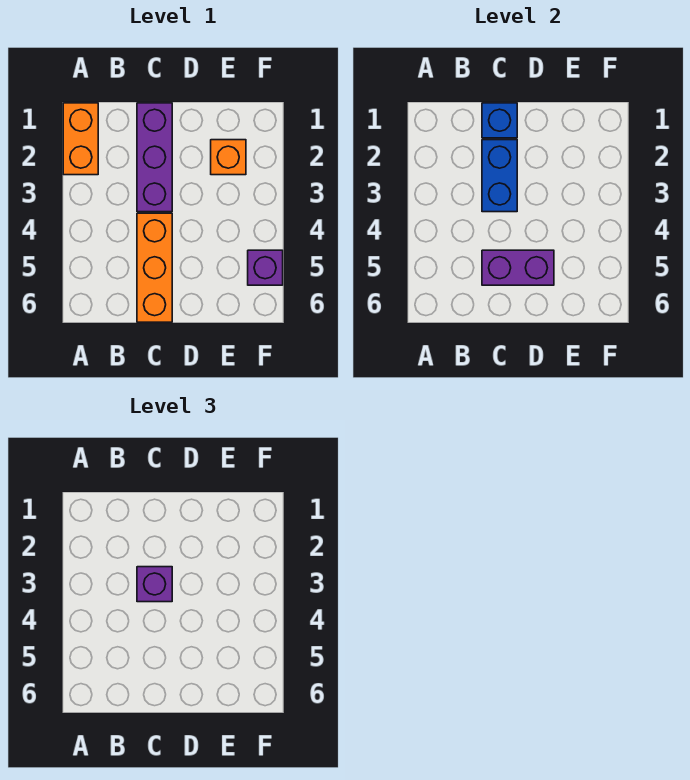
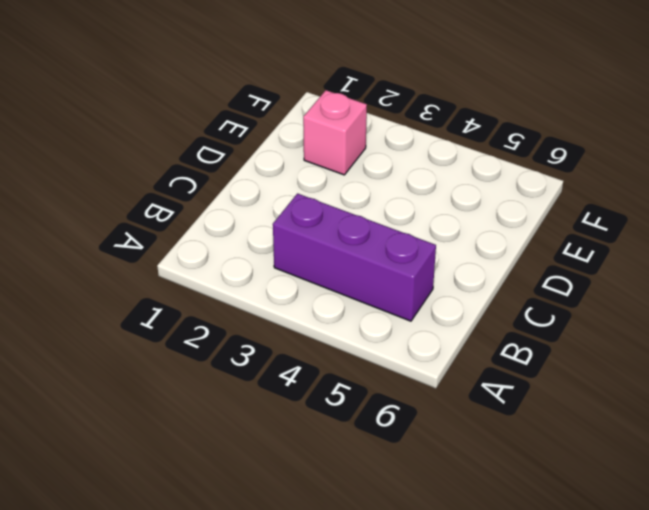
purple brick B3:B5 level 1 -> purple brick C1:C3 level 1
pink brick E2 level 1 -> orange brick E2 level 1
none -> orange brick A1:A2 level 1
none -> orange brick C4:C6 level 1

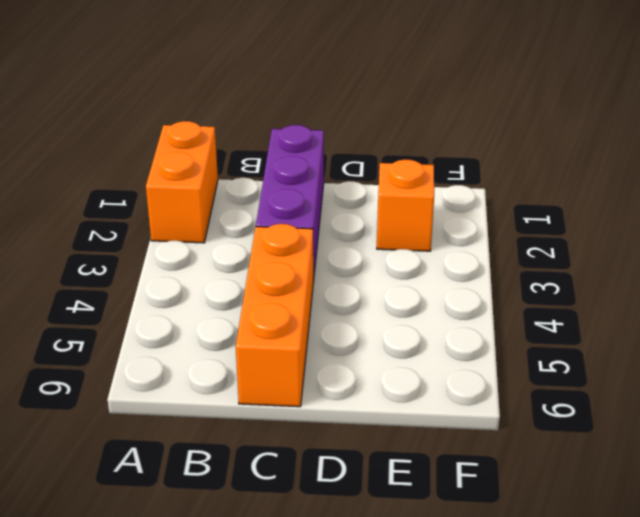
none -> purple brick F5 level 1
none -> blue brick C1 level 2

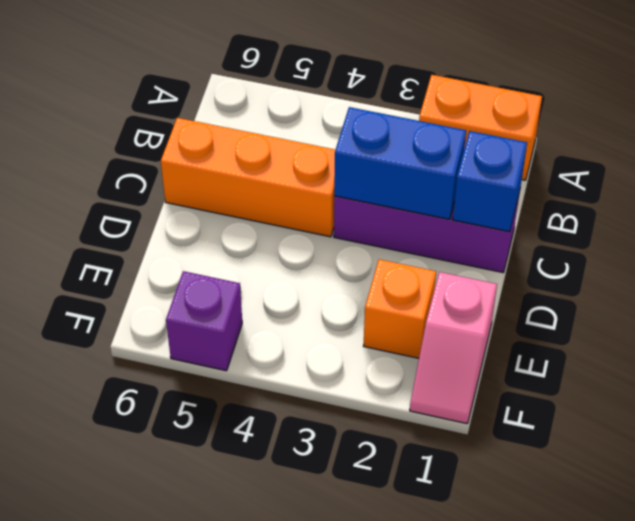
pink slope E1:F1 level 1 top E -> none
none -> purple brick C5:D5 level 2
none -> purple brick C3 level 3

